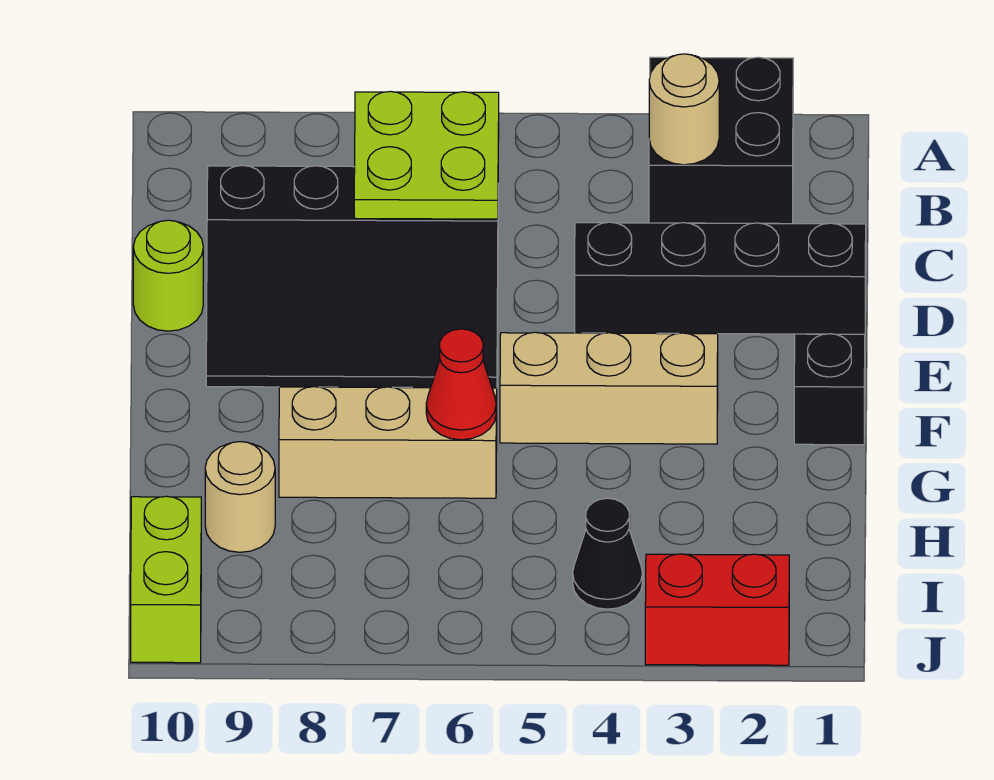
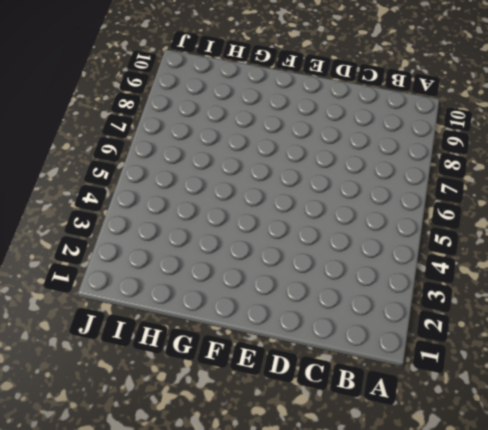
none -> black brick A2:B3 level 1
none -> black slope C6:E9 level 1 top C
none -> black brick D1:D4 level 1

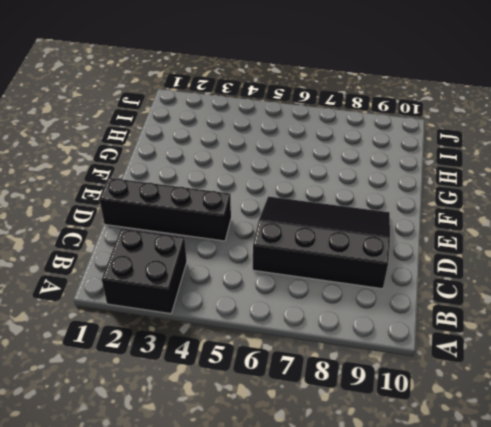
none -> lime round brick D10 level 1
none -> black brick F1 level 1
none -> tan brick F3:F5 level 1

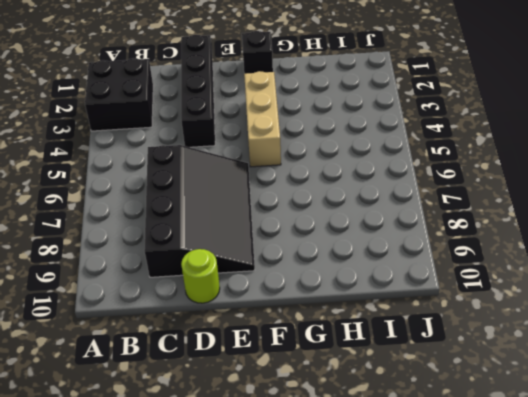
none -> tan brick G6:G8 level 1
none -> tan round brick H9 level 1
none -> black cone I4 level 1

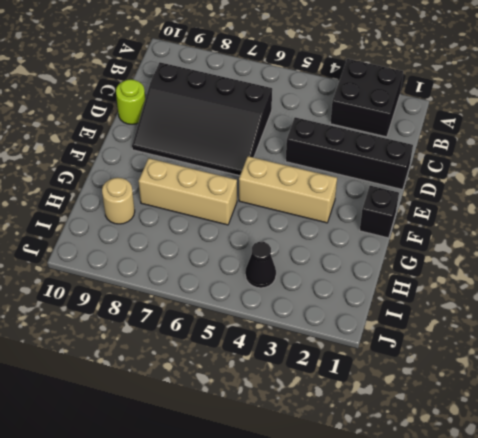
none -> lime brick I10:J10 level 1
none -> red brick J2:J3 level 1
none -> tan round brick B3 level 2

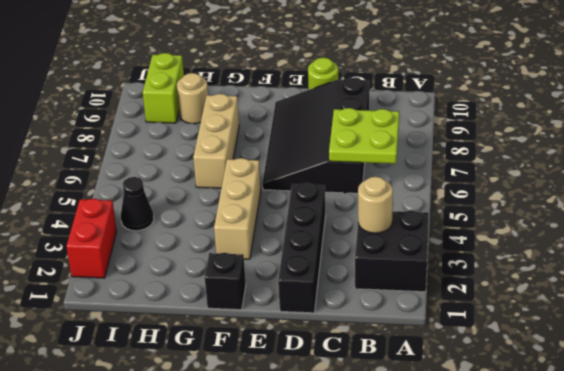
lime brick I9:I10 level 1 -> lime brick I10:J10 level 1
none -> red cone G6 level 2

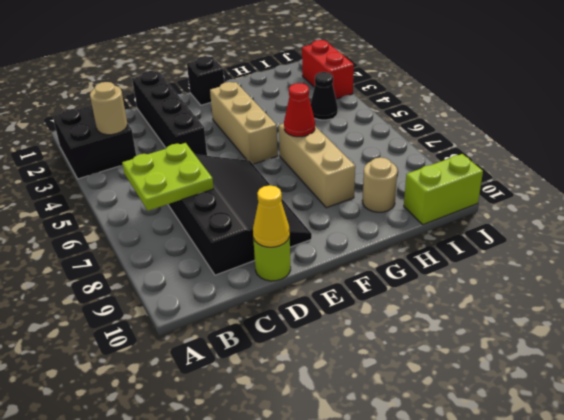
yellow cone D10 level 2 -> none

